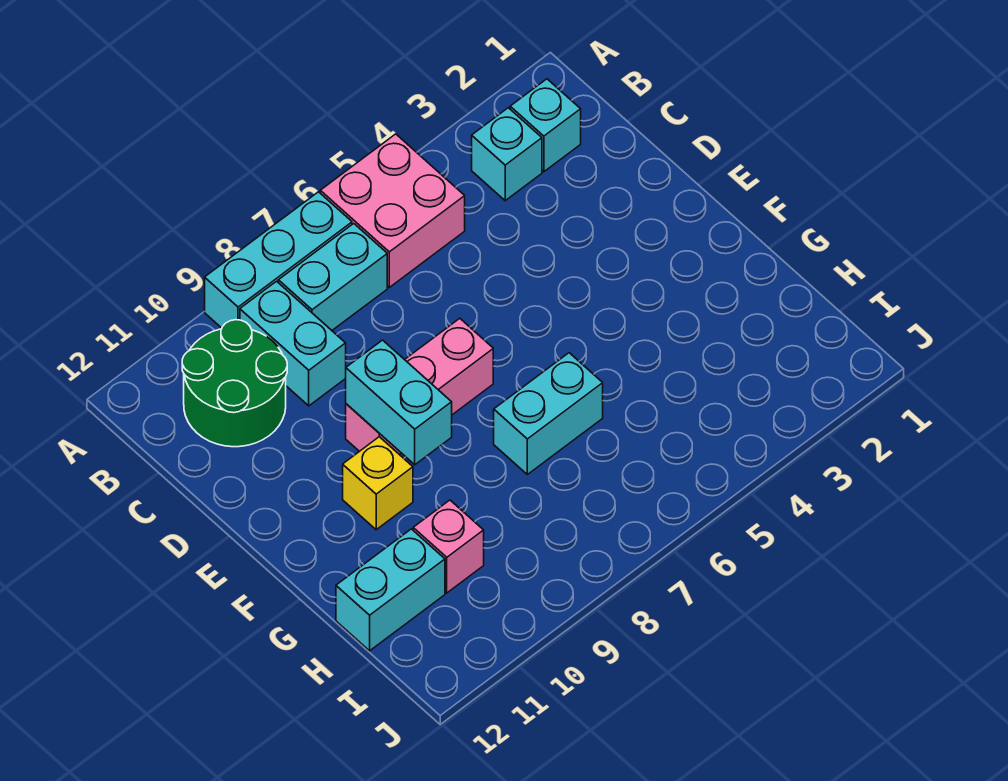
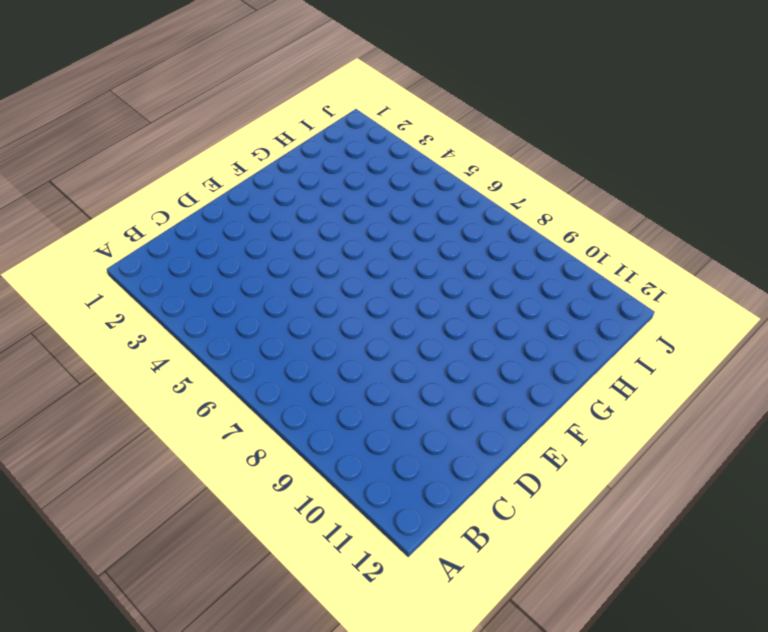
none -> pink brick A5:B6 level 1
none -> cyan brick A7:A9 level 1
none -> cyan brick B2 level 1

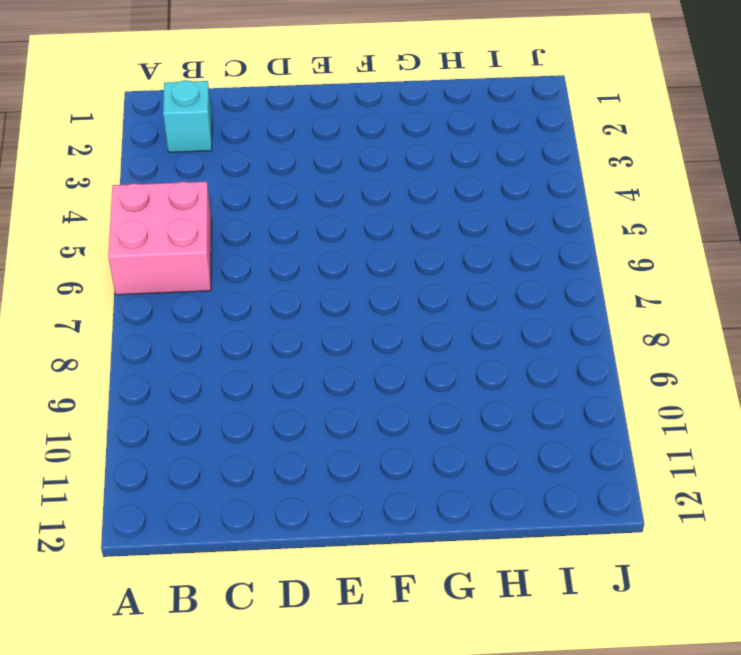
none -> cyan brick A7:A9 level 1
none -> cyan brick B3 level 1
none -> cyan brick B7:B8 level 1

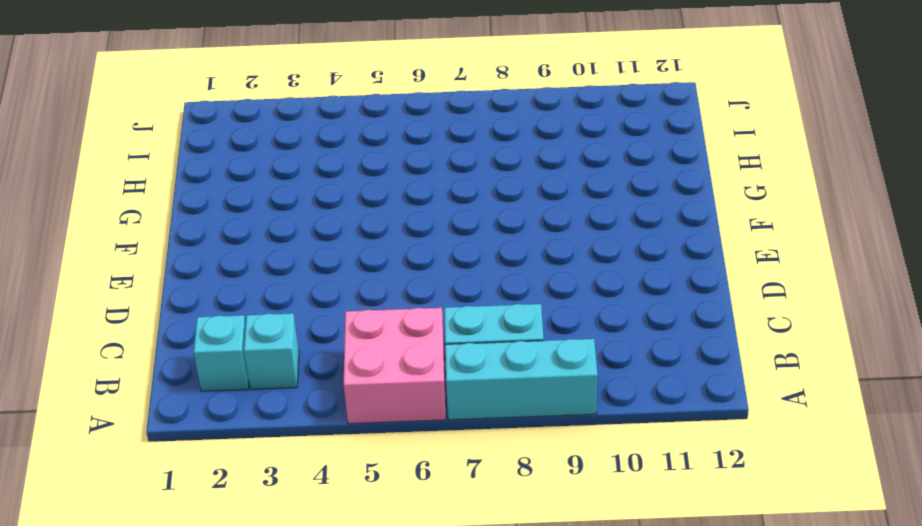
none -> cyan brick B9:C9 level 1
none -> green round brick B10:C11 level 1
none -> pink brick E7:E9 level 1

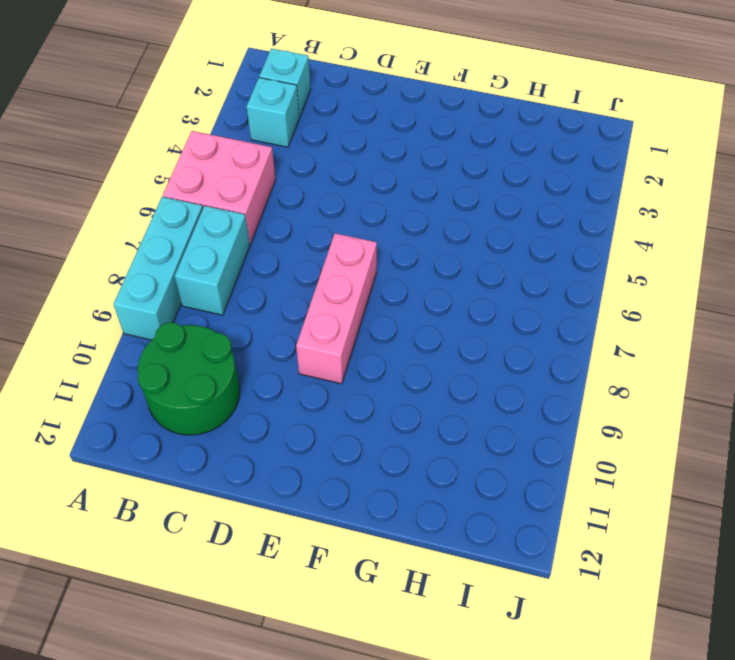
none -> cyan brick B9:C9 level 1
none -> yellow brick F10 level 1
none -> cyan brick G6:G7 level 1

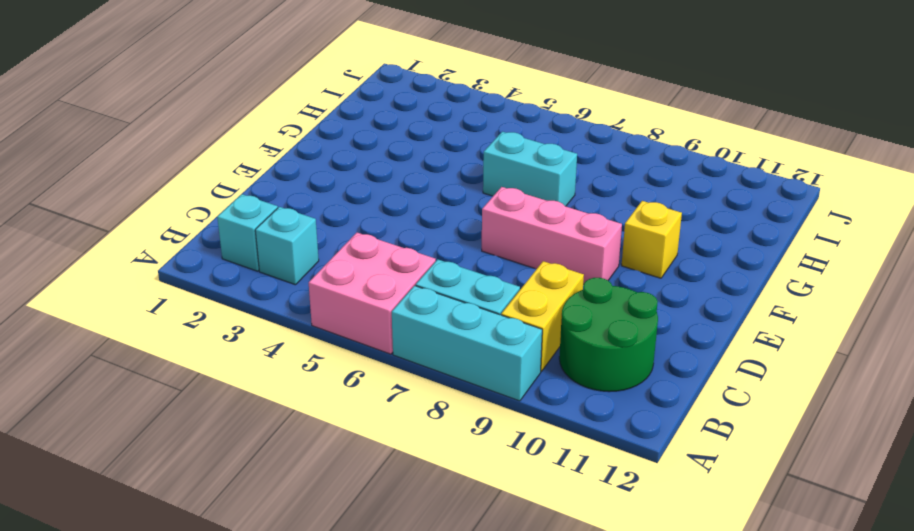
yellow brick B9:C9 level 1 -> cyan brick B9:C9 level 1
none -> pink brick H10 level 1
none -> cyan brick H11:H12 level 1
none -> cyan brick E9:F9 level 2

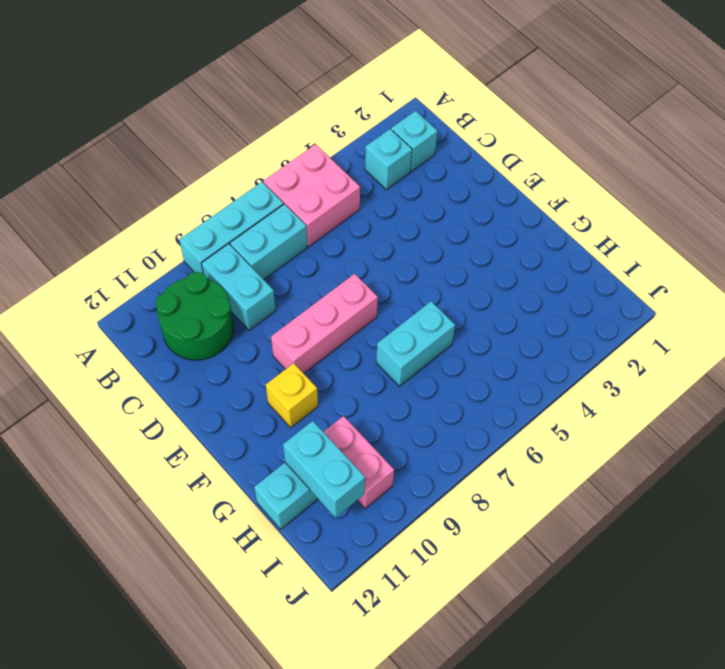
pink brick H10:I10 level 1 -> pink brick H10 level 1
cyan brick H11:I11 level 2 -> cyan brick E9:F9 level 2

